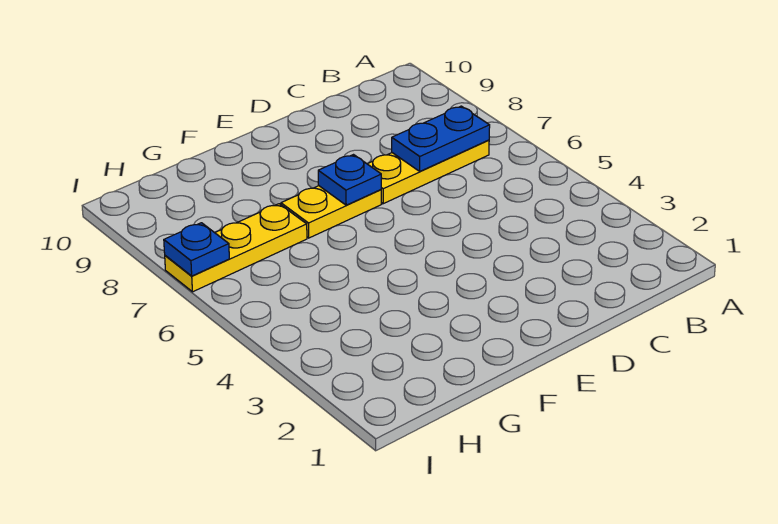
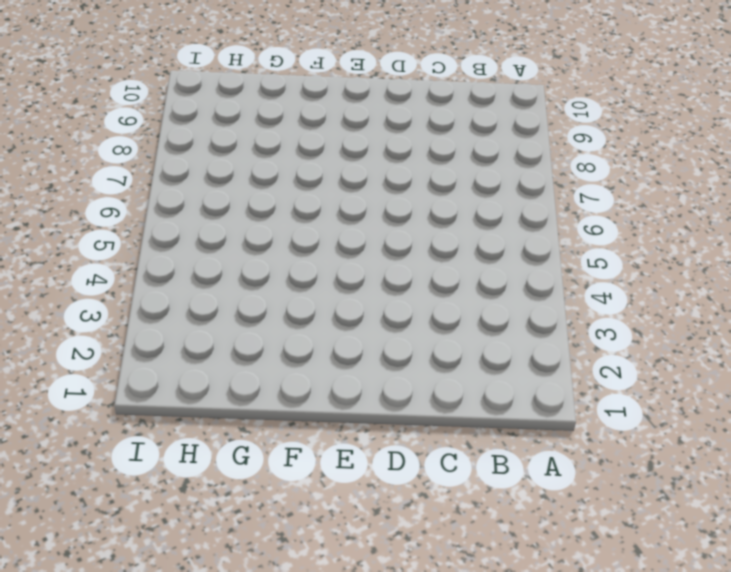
none -> yellow plate B7:D7 level 1
none -> yellow plate E7:F7 level 1

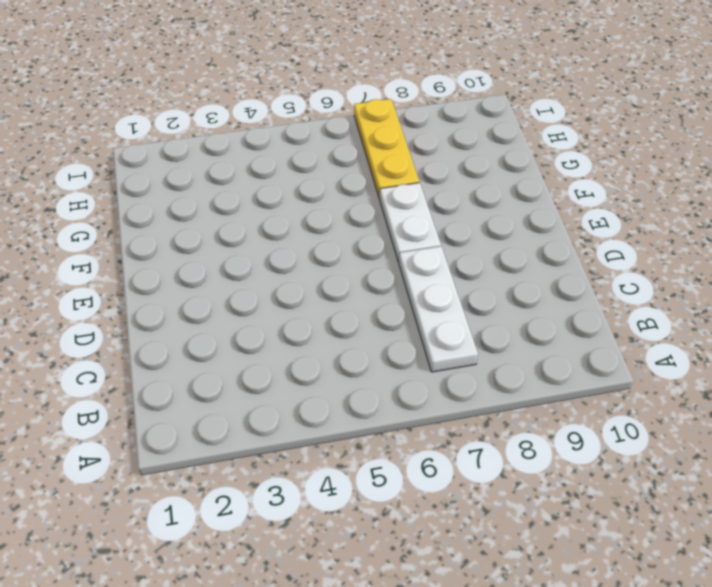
white plate B7:D7 level 1 -> yellow plate B7:D7 level 1
white plate E7:F7 level 1 -> yellow plate E7:F7 level 1
none -> blue plate B7:C7 level 2
none -> blue plate E7 level 2

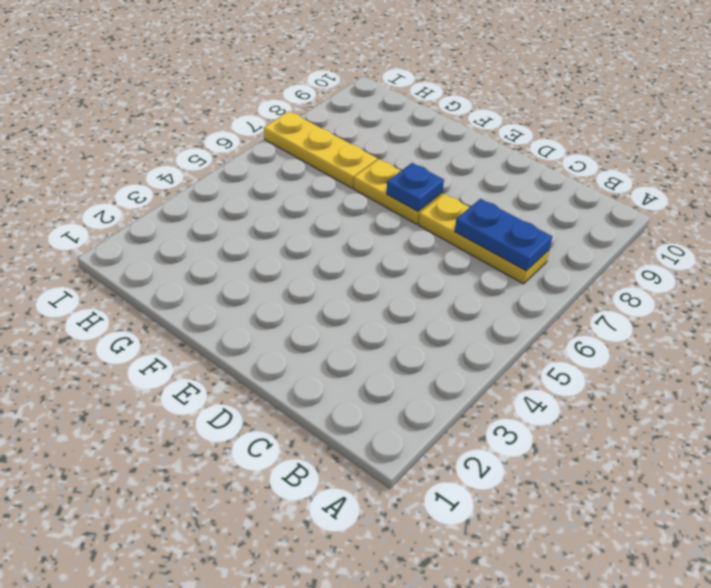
none -> blue plate I7 level 2

